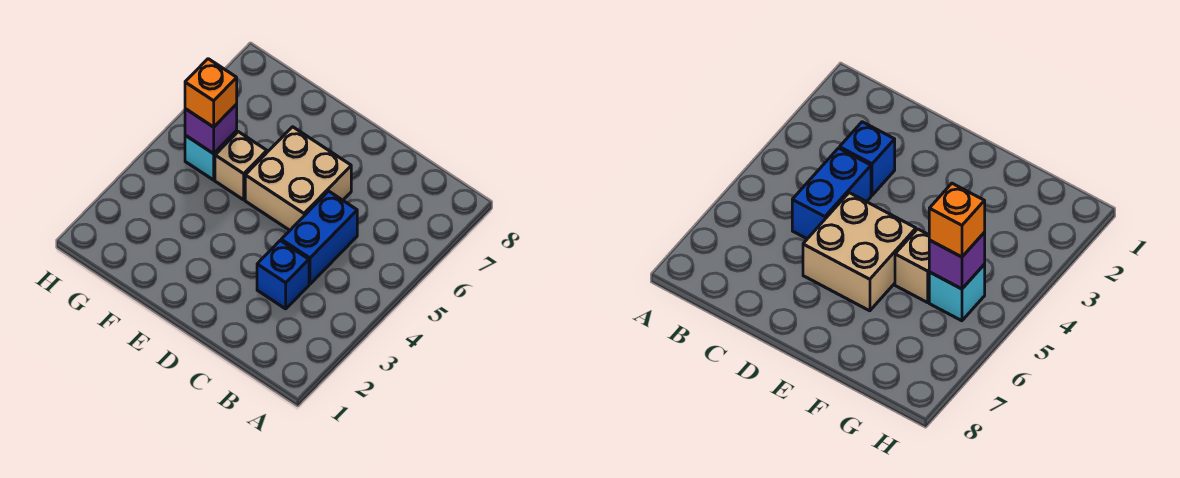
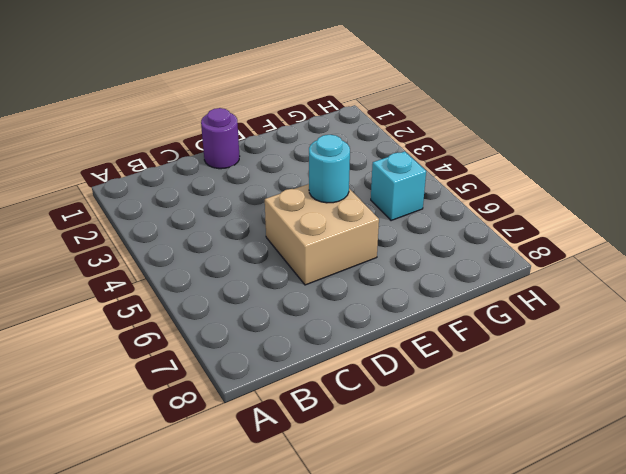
purple round brick D1 level 1 -> none
cyan round brick E5 level 2 -> none
none -> blue brick C3 level 1
none -> blue brick C4:C5 level 1

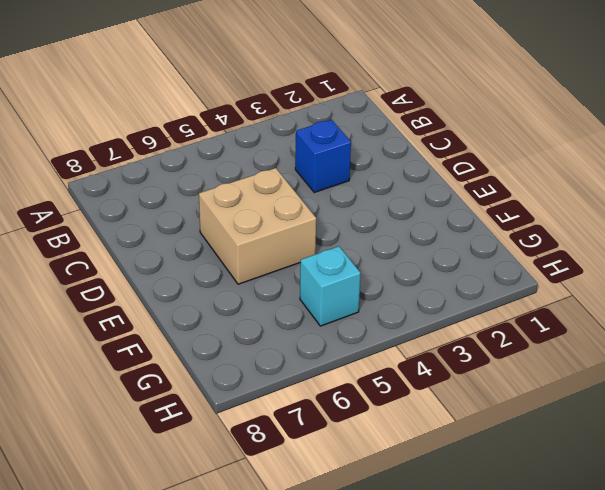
none -> blue brick C4:C5 level 1
none -> tan brick F5 level 1

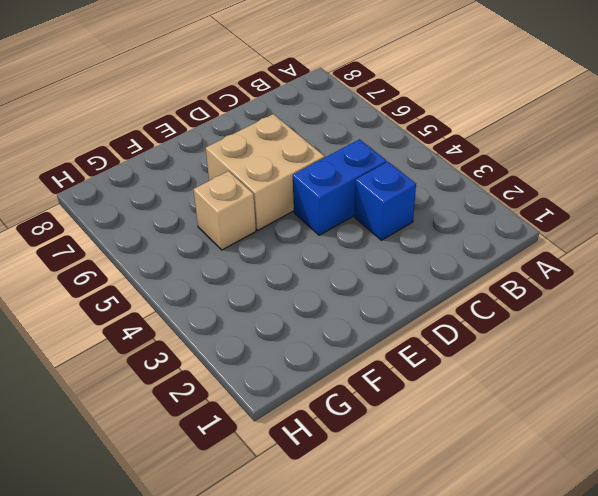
blue brick C4:D4 level 1 -> blue brick C4:C5 level 1
none -> cyan brick G5 level 1
none -> purple brick G5 level 2

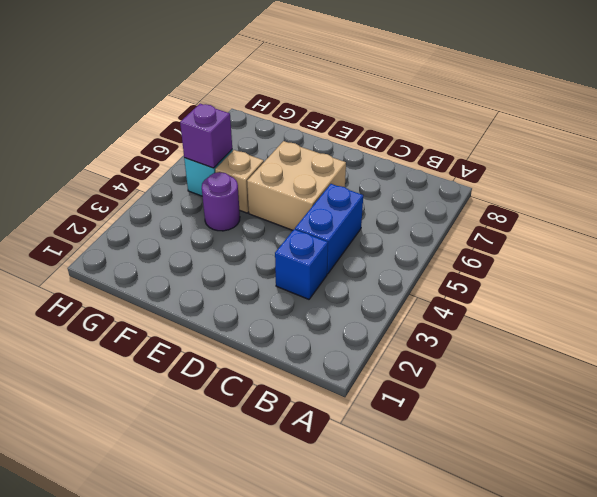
purple round brick F4 level 1 -> none
none -> orange brick G5 level 3

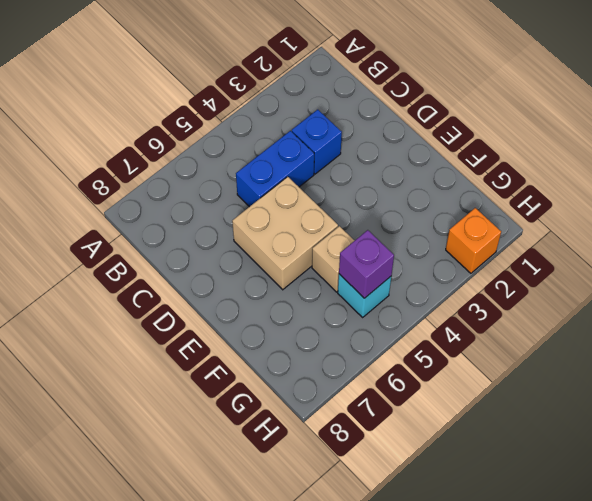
orange brick H2 level 1 -> orange brick G5 level 3

